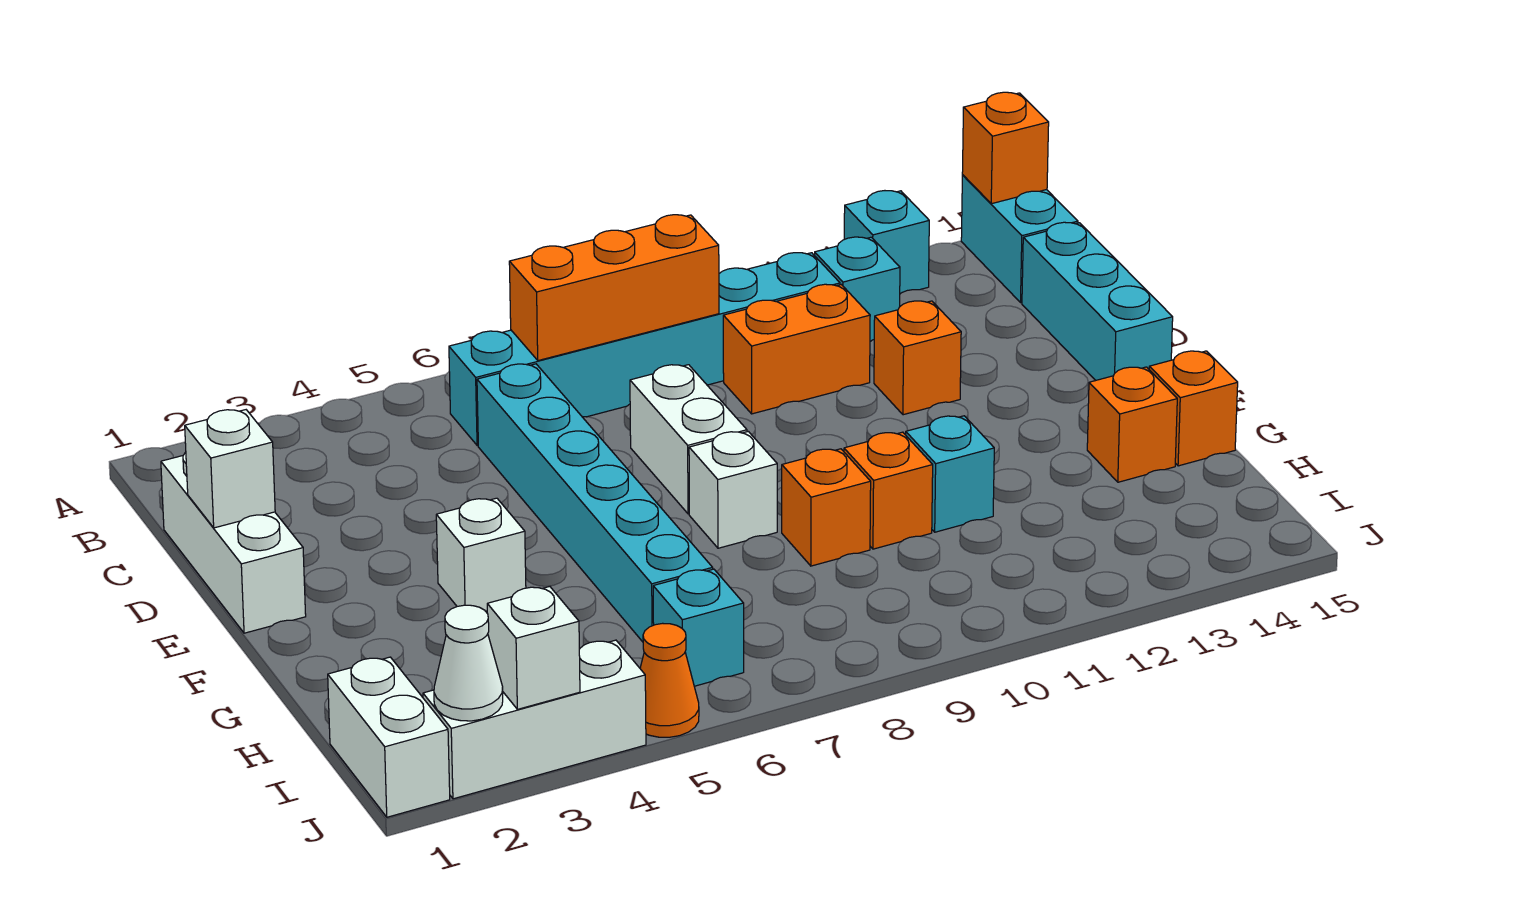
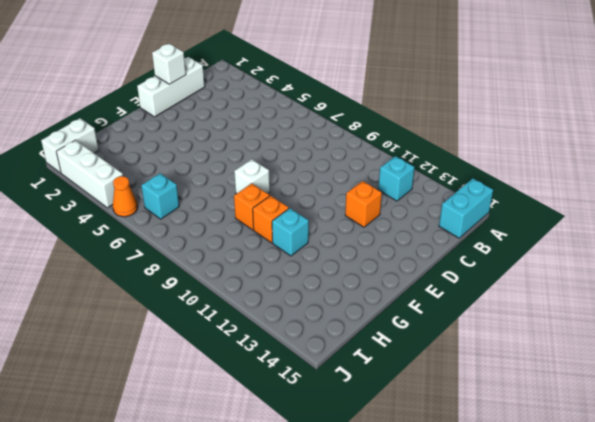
none -> cyan brick A13 level 1
none -> cyan brick B6:B11 level 1
none -> cyan brick C6:H6 level 1

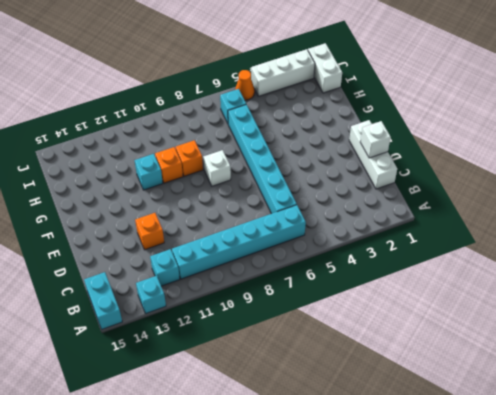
none -> orange brick C10:C11 level 1
none -> cyan brick C15:E15 level 1
none -> white brick D8:E8 level 1

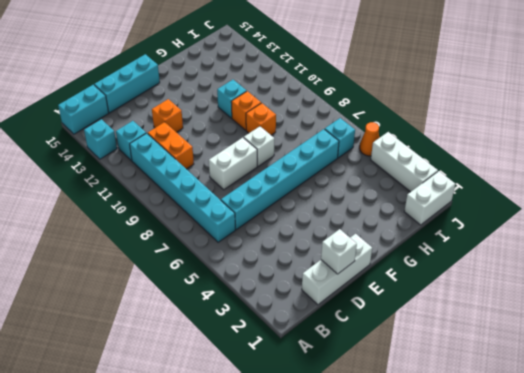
none -> white brick F4 level 1
none -> orange brick G14 level 1
none -> orange brick G15 level 1

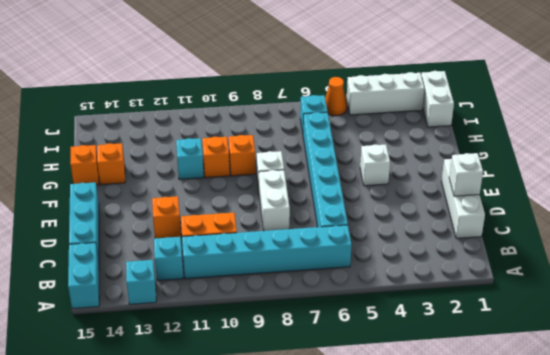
none -> orange brick A15 level 2
none -> orange brick B7:B9 level 2
none -> white cone J2 level 2

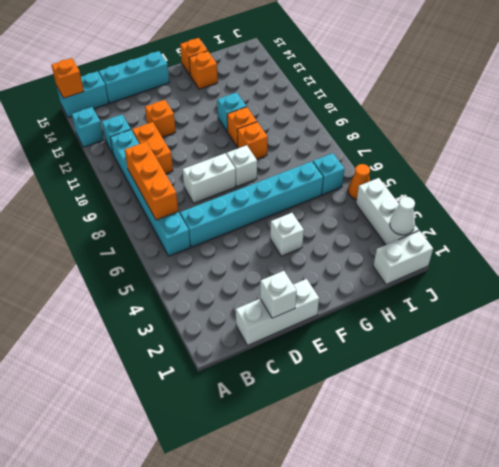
none -> white brick J3 level 2

